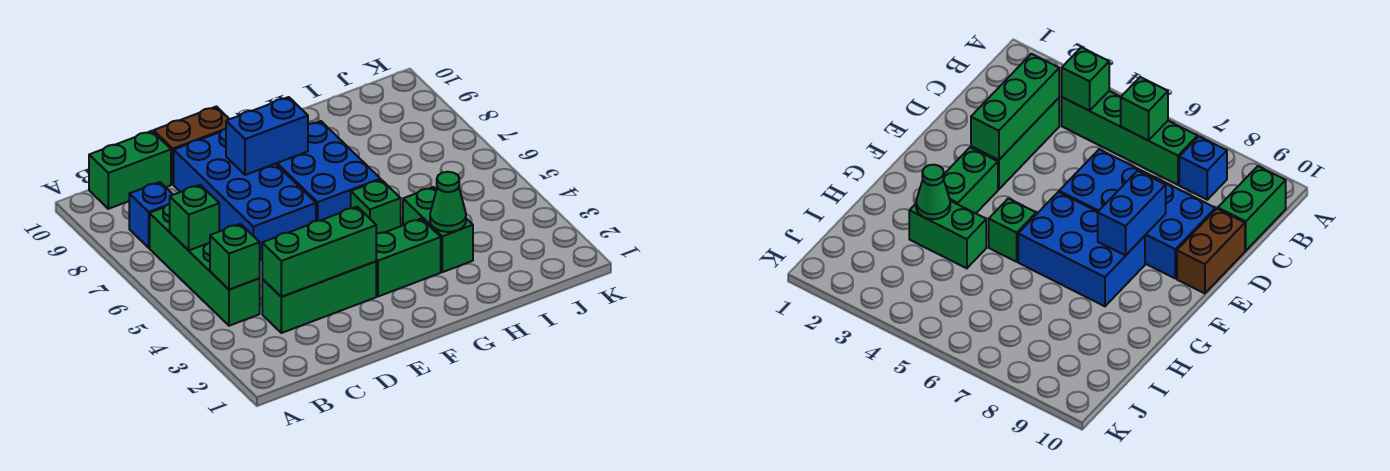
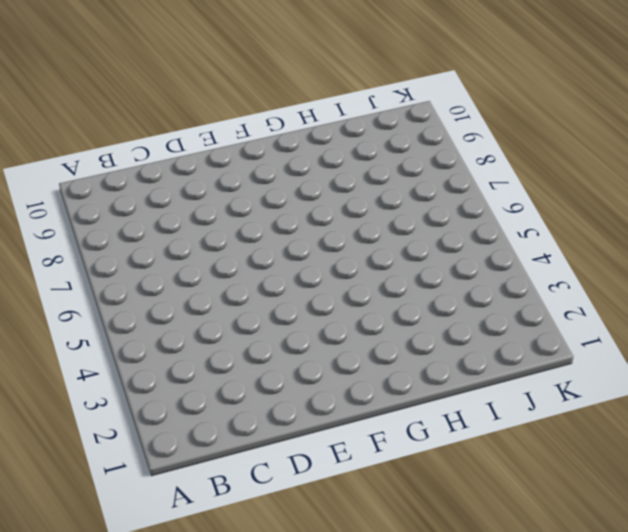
none -> green brick B4:B7 level 1
none -> blue brick B8 level 1
none -> green brick B10:C10 level 1

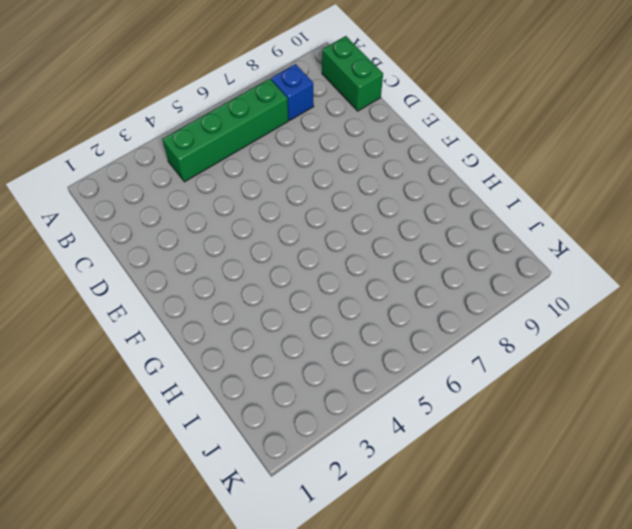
none -> green brick C3:E3 level 1
none -> blue brick D6:E9 level 1
none -> brown brick D10:E10 level 1

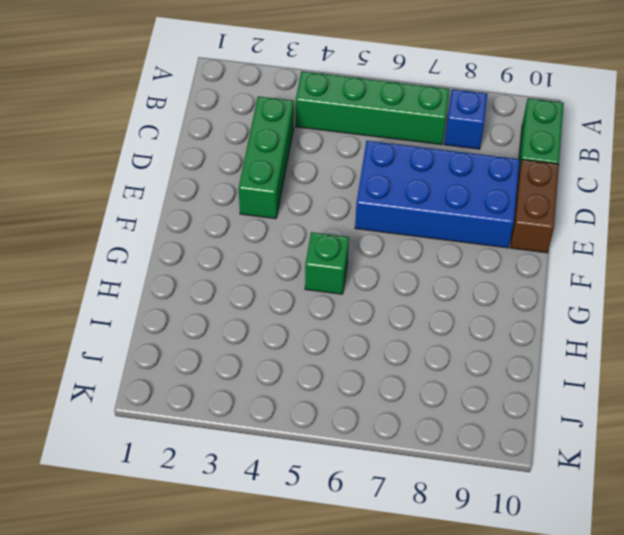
none -> green brick F3:G3 level 1
none -> blue brick F6:G8 level 1
none -> green brick H3:H4 level 1

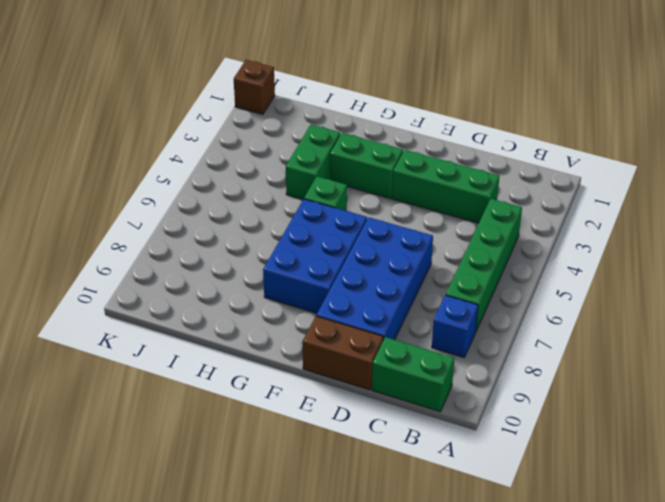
brown brick K1 level 1 -> none
none -> green brick B4 level 2
none -> green brick B6 level 2
none -> green brick C3:E3 level 2

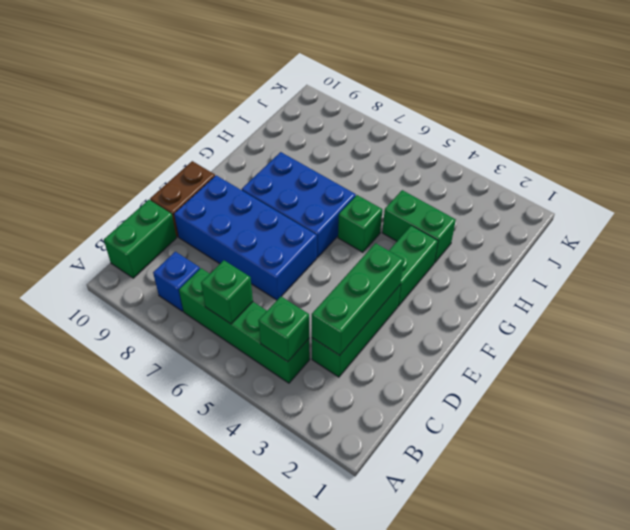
none -> blue brick E8:F8 level 2
none -> green cone H3 level 2

